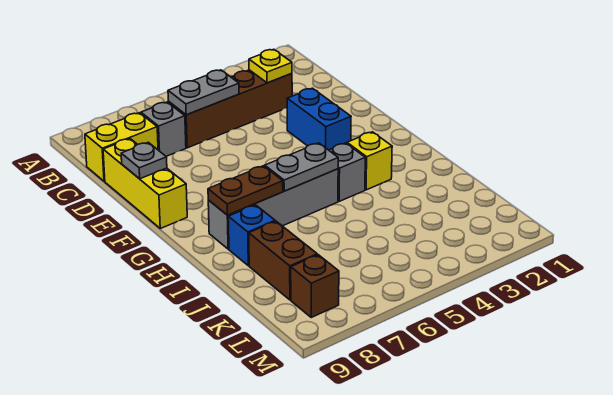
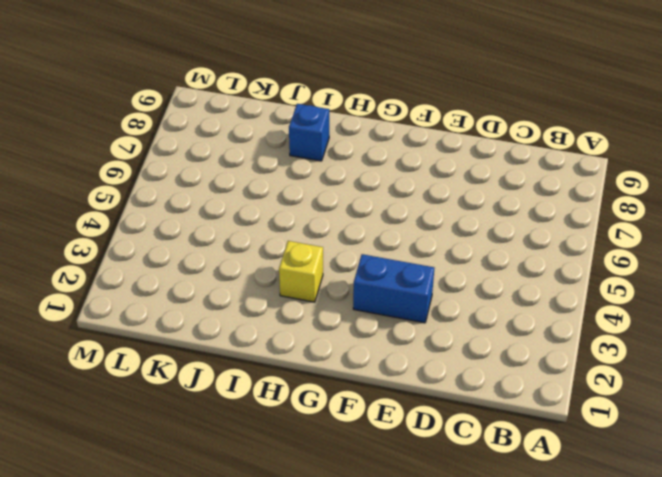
none -> brown brick C3:C6 level 1
none -> grey brick C7 level 1
none -> yellow brick C8:C9 level 1

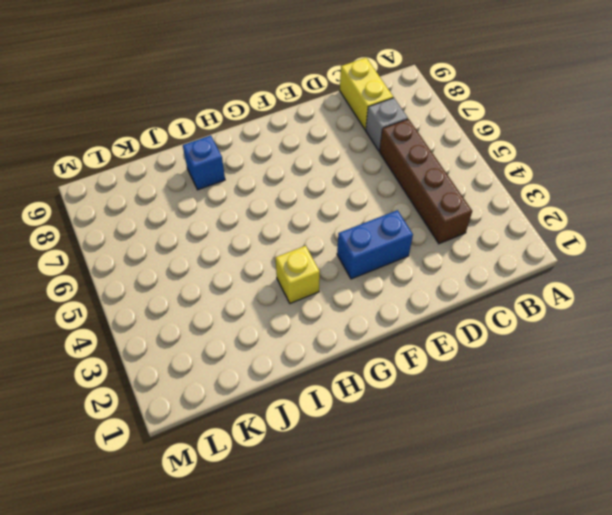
none -> yellow brick D9:F9 level 1
none -> grey brick H4 level 1
none -> grey brick H5:H8 level 1

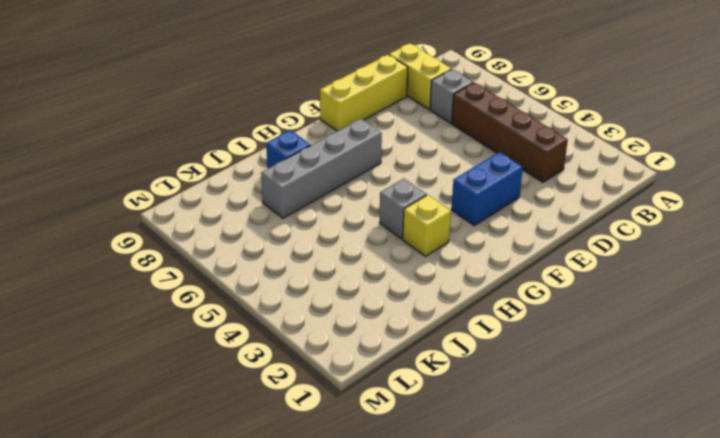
grey brick G7:J7 level 1 -> grey brick H5:H8 level 1
none -> brown brick J8:K8 level 1
none -> brown brick L8 level 1
none -> yellow plate C3 level 2

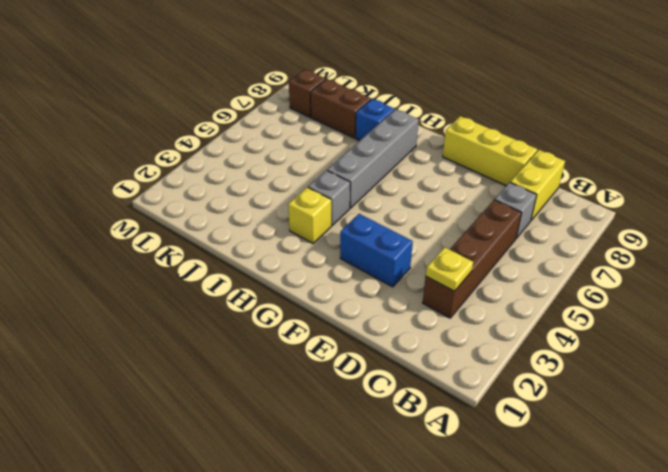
none -> grey plate C5:C6 level 2
none -> grey plate E9 level 2
none -> grey plate H5:H6 level 2

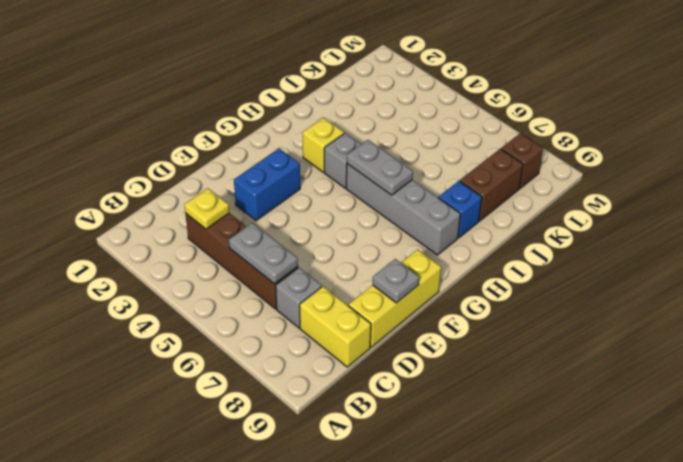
none -> brown plate H7:H8 level 2

